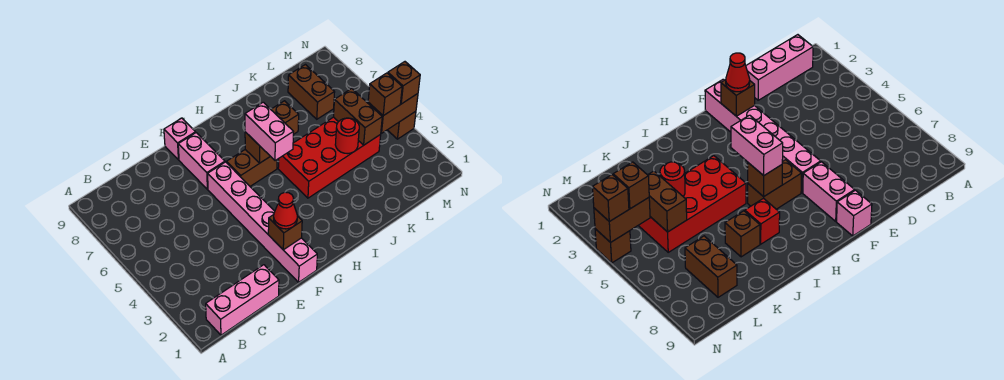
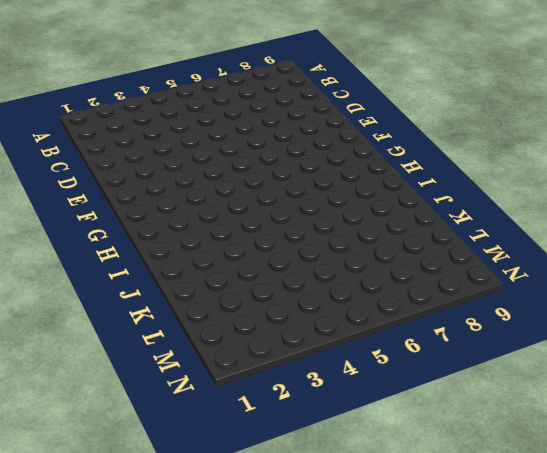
none -> pink brick B1:D1 level 1
none -> pink brick F1:F6 level 1
none -> pink brick F7:F8 level 1

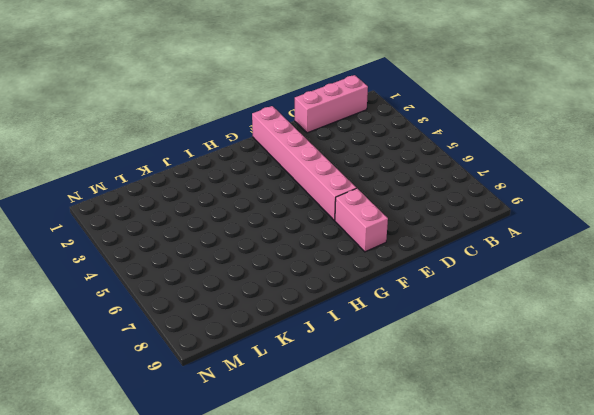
none -> pink brick F9 level 1
none -> brown brick G6:H6 level 1
none -> red brick I4:L5 level 1

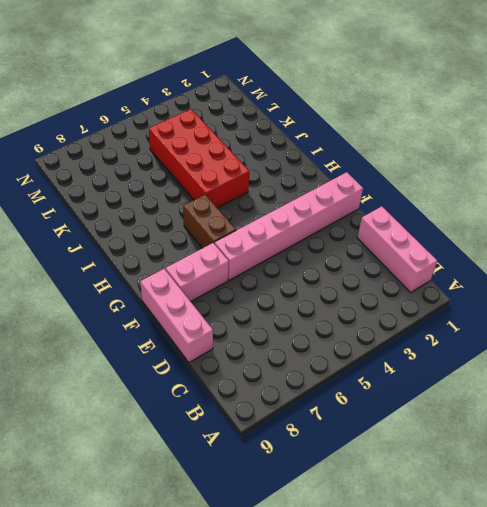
pink brick D9:F9 level 1 -> pink brick F9 level 1
none -> red brick I7 level 1
none -> brown brick J7 level 1
none -> brown brick L7:L8 level 1

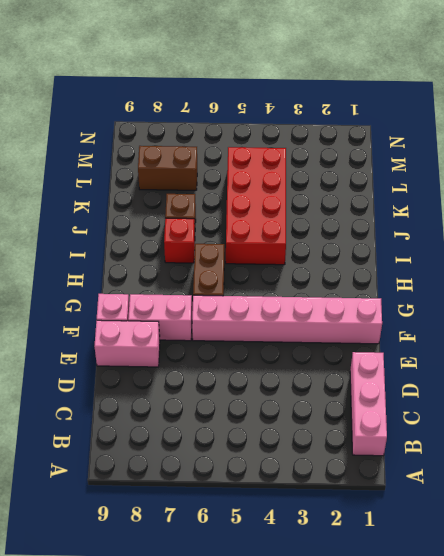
pink brick E8:E9 level 1 -> pink brick H5:H6 level 3
none -> brown brick N4 level 1
none -> brown brick F2 level 2
none -> brown brick H6 level 2

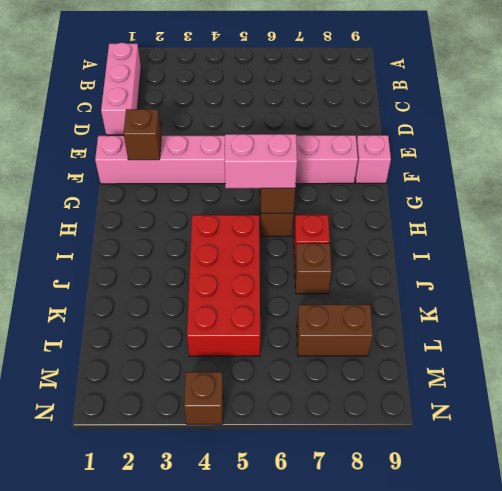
none -> red round brick K4 level 2
none -> brown brick L4:L5 level 2
none -> brown brick M4:N4 level 2

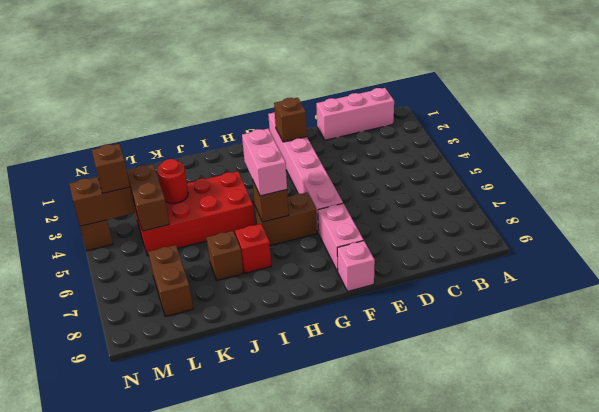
none -> red cone F2 level 3
none -> brown brick N4 level 3

